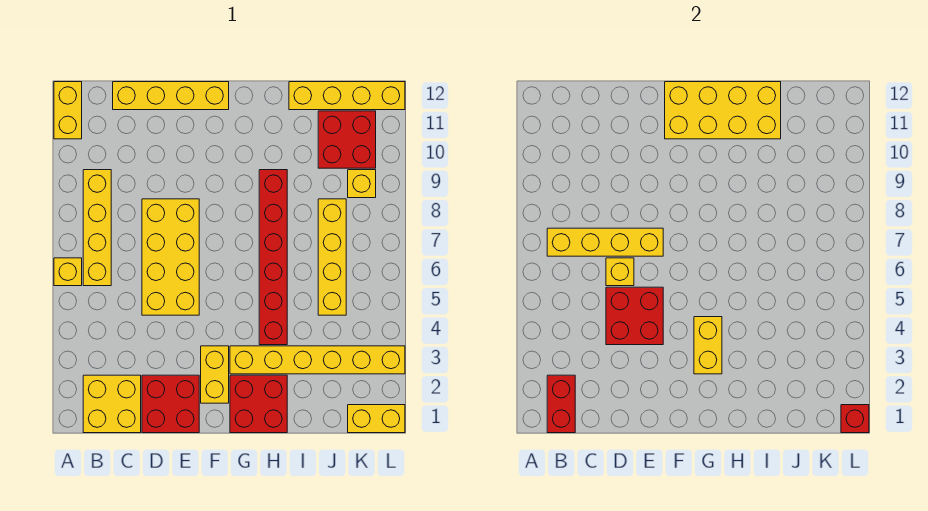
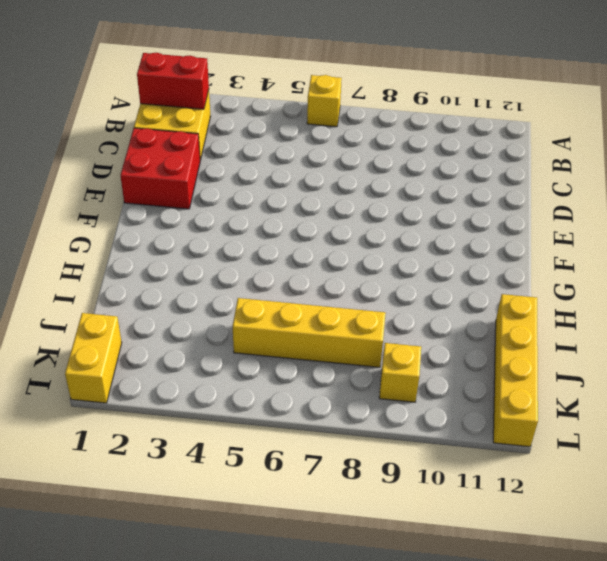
none -> yellow brick A11:A12 level 1
none -> yellow brick B6:B9 level 1
none -> yellow brick C12:F12 level 1

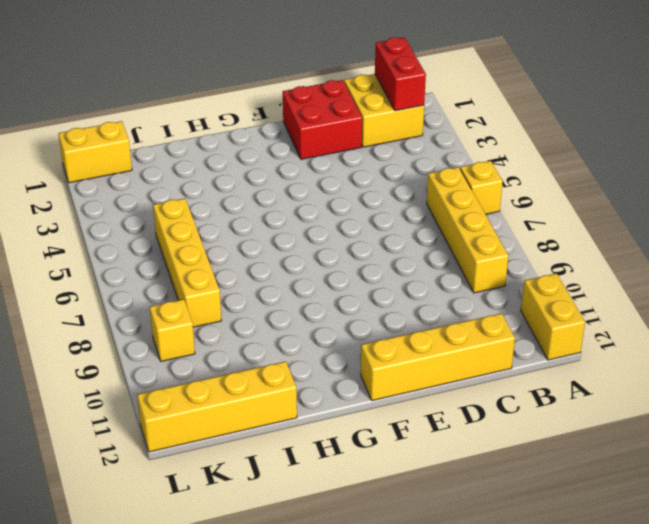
none -> yellow brick D5:E8 level 1
none -> yellow brick F2:F3 level 1
none -> red brick G1:H2 level 1

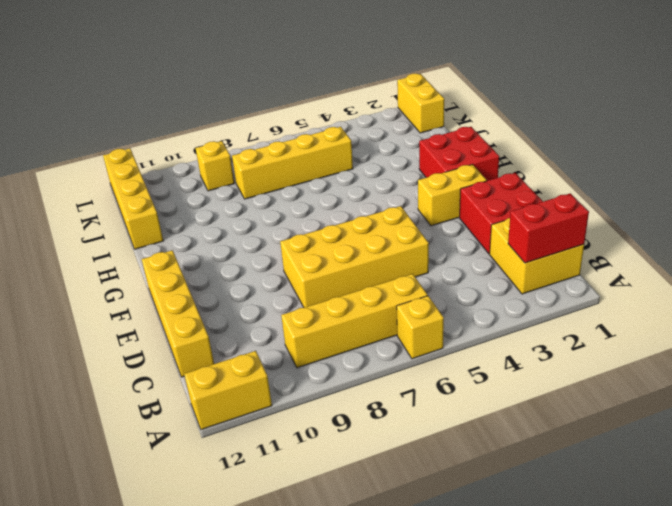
none -> yellow brick G3:L3 level 1
none -> red brick H4:H9 level 1
none -> red brick J10:K11 level 1

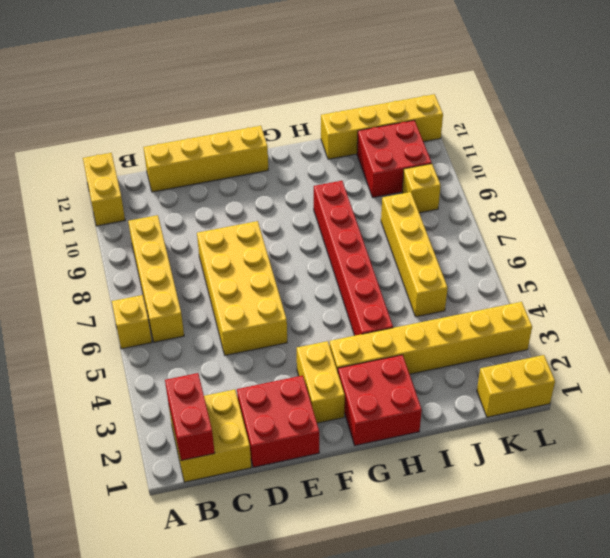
none -> yellow brick B7:E7 level 2
none -> red brick D4:E5 level 2
none -> yellow brick D6 level 2

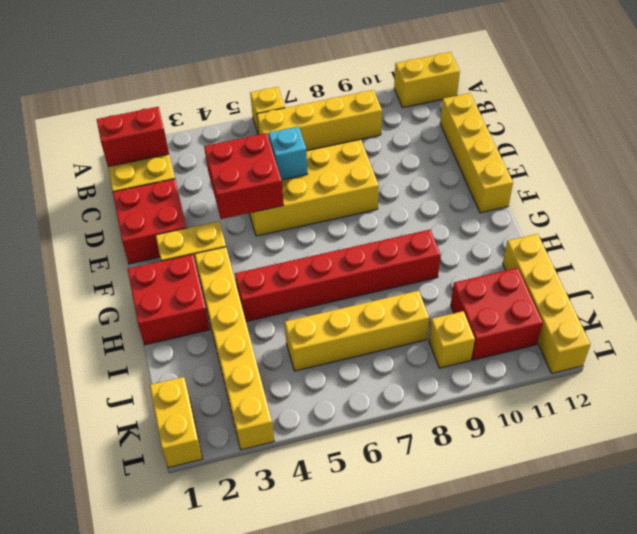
cyan brick D6 level 2 -> yellow brick D6 level 2
none -> yellow brick B7:E7 level 2
none -> yellow brick F11:I12 level 2
none -> yellow brick G3:G4 level 2

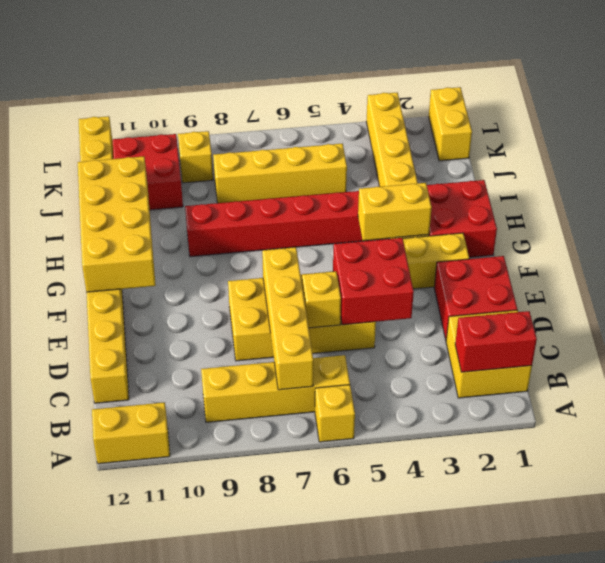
none -> red brick L1 level 2

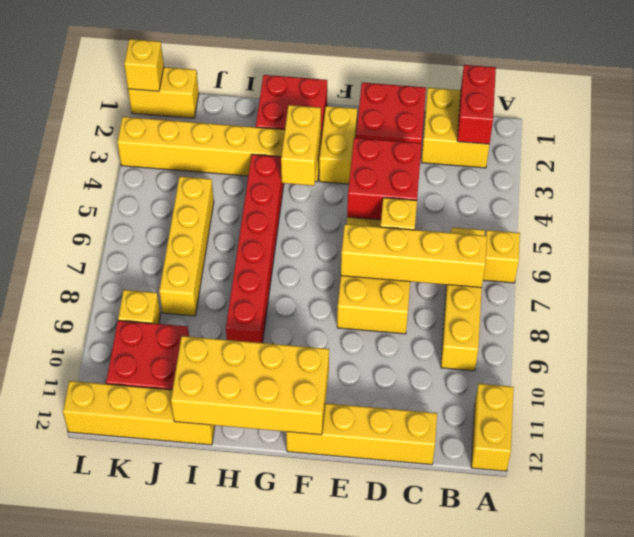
yellow brick L1 level 2 -> red brick L1 level 2

